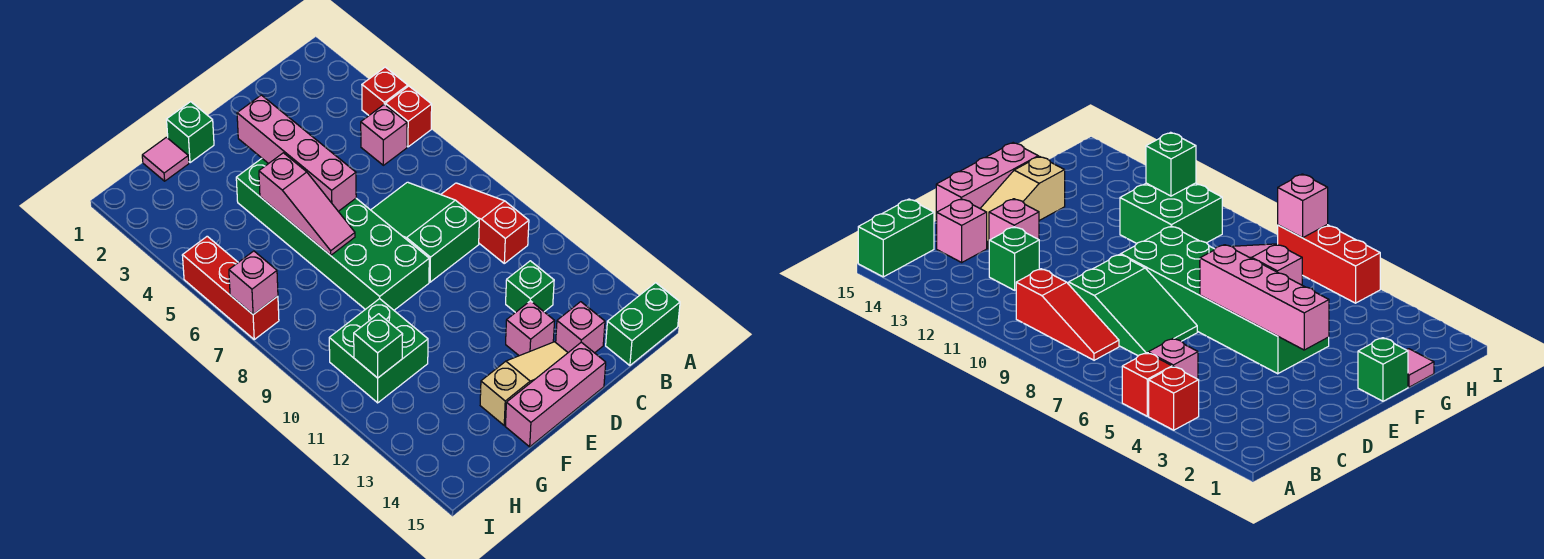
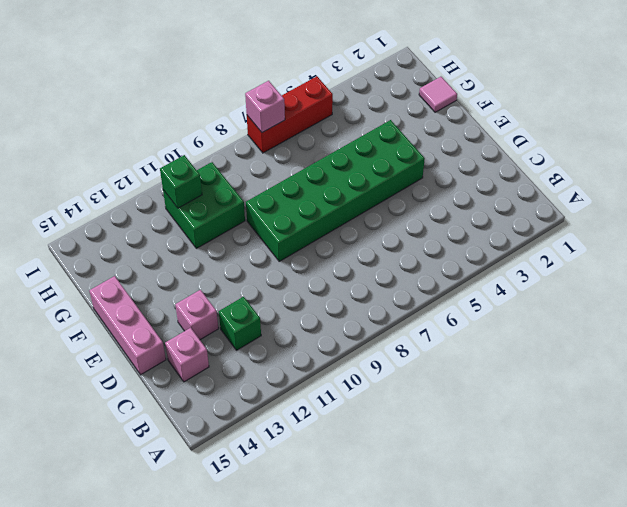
none -> red brick A4 level 1
none -> red brick A5 level 1
none -> green brick A15:B15 level 1

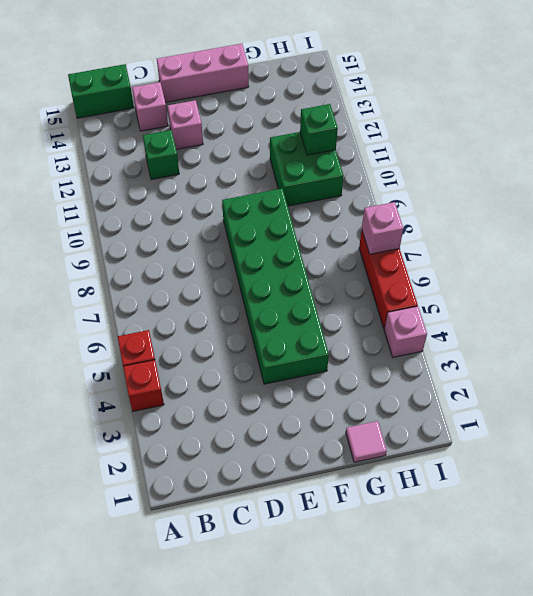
pink brick I4 level 1 -> pink brick B5 level 1
none -> red slope B8:B10 level 1 top 10
none -> green slope C7:D9 level 1 top 9
none -> tan slope D14:F14 level 1 top F

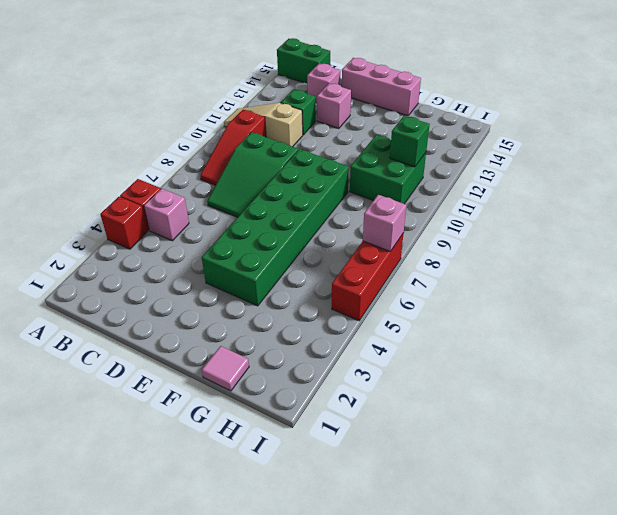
tan slope A11:C11 level 1 top C -> tan slope D14:F14 level 1 top F
none -> green brick F1 level 1
none -> pink brick E3:E6 level 2
none -> pink slope F5:F7 level 2 top 5

